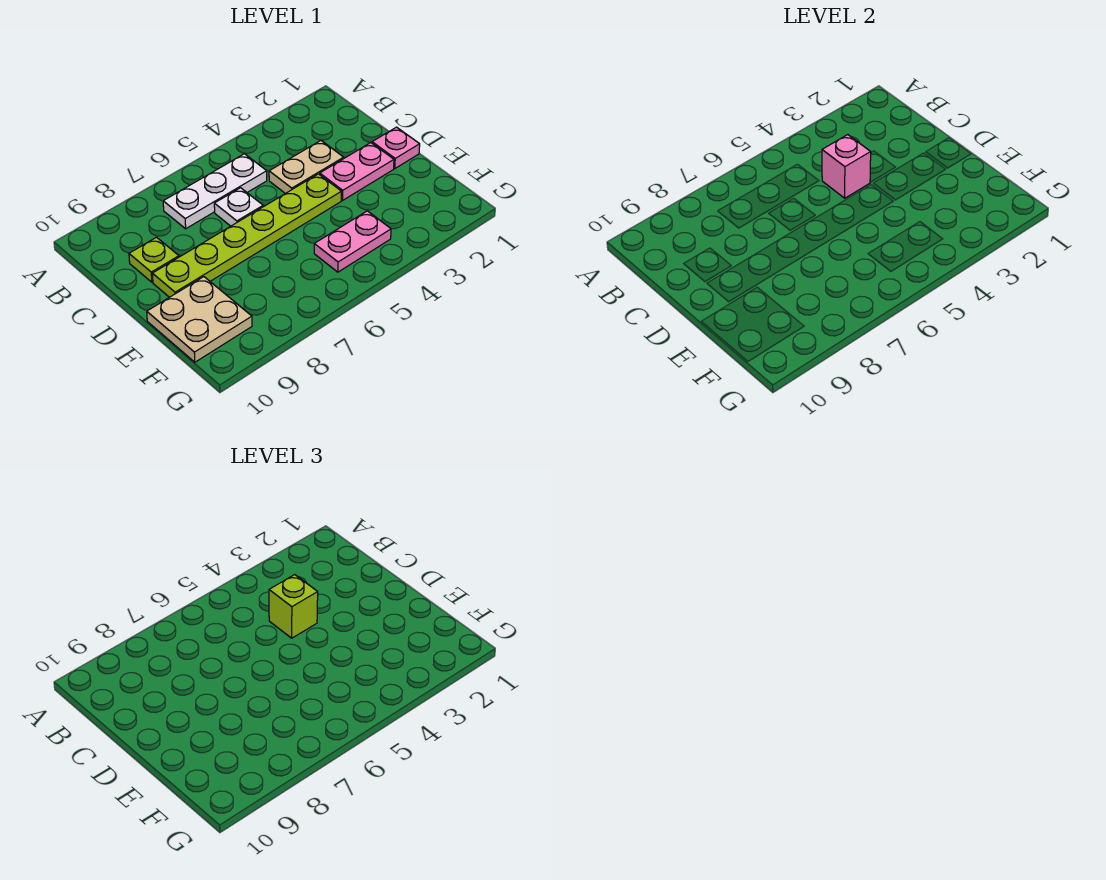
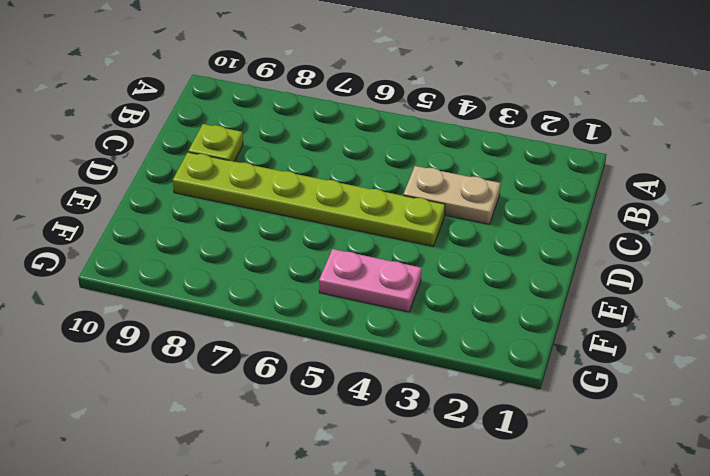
none -> white plate B5:B7 level 1
none -> white plate C6 level 1

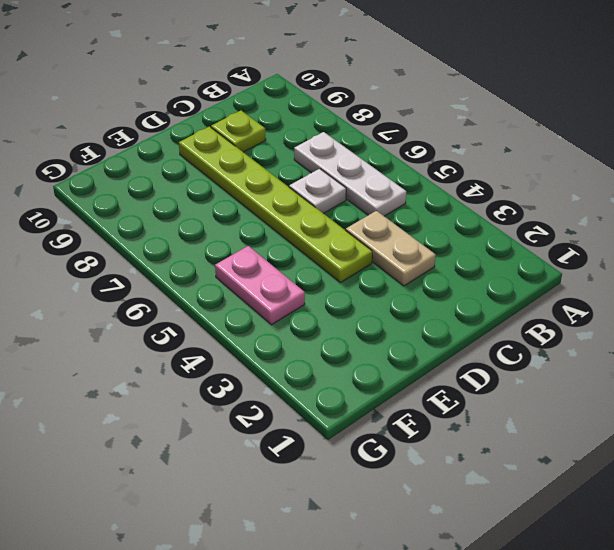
none -> pink plate D1 level 1
none -> pink plate D2:D3 level 1

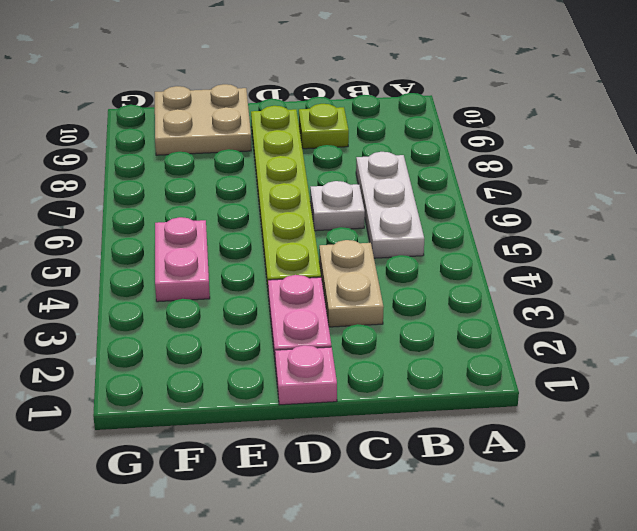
none -> pink brick C4 level 2
none -> lime brick C4 level 3

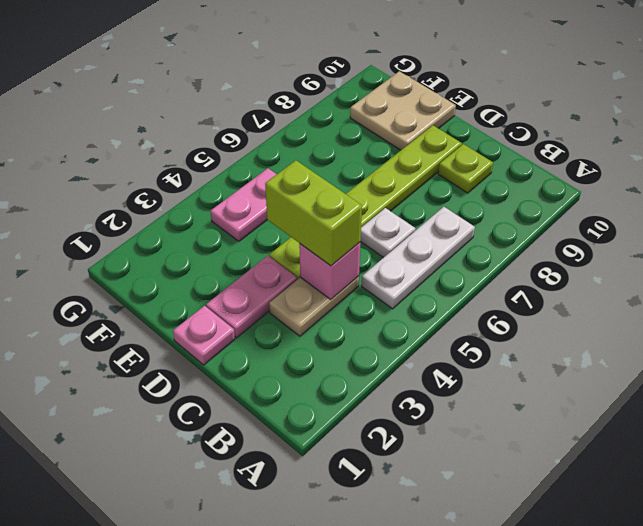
lime brick C4:D4 level 3 -> lime brick C4 level 3

